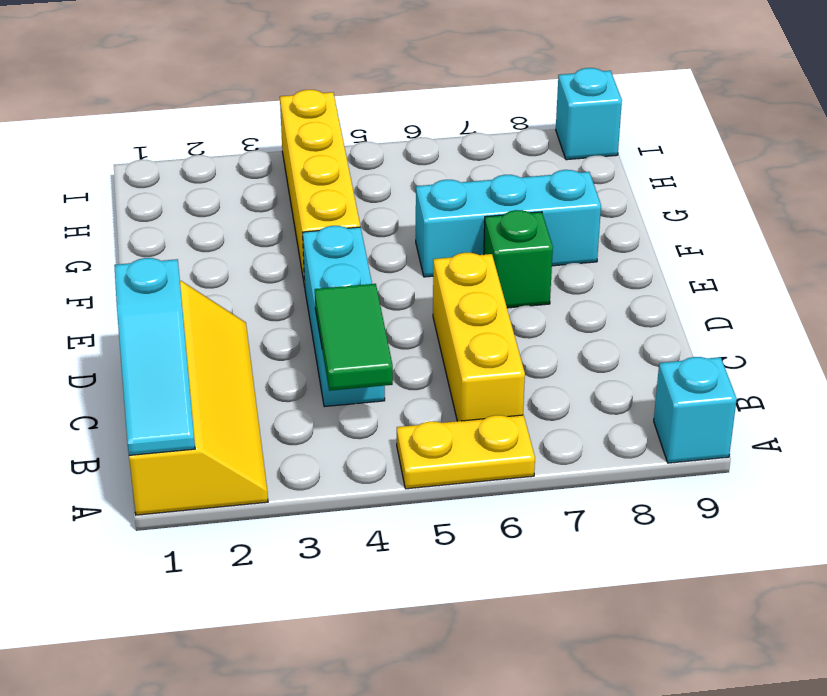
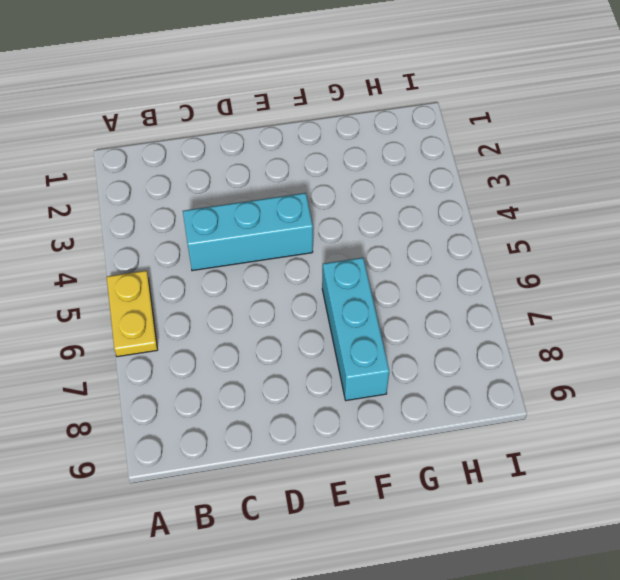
none -> yellow slope A1:D2 level 1 top 1
none -> cyan brick A9 level 1

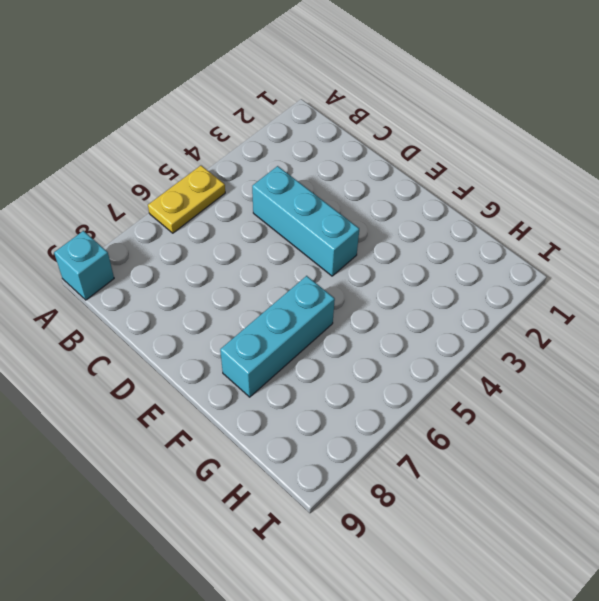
none -> yellow slope A1:D2 level 1 top 1
none -> yellow brick B6:D6 level 1

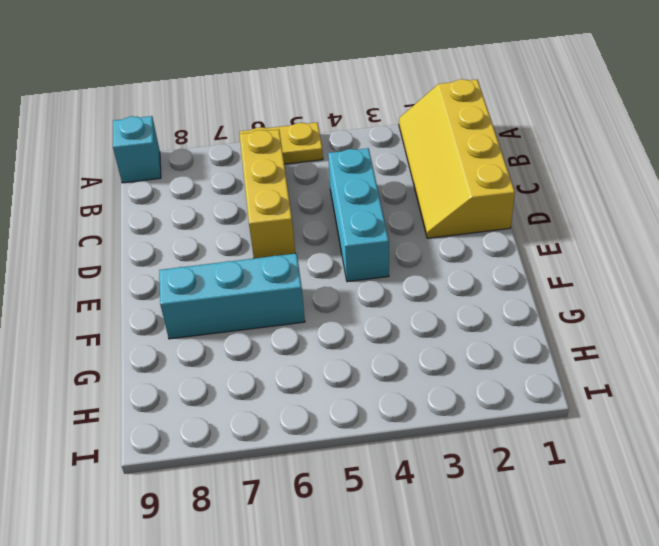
none -> green brick E7 level 1
none -> yellow brick F4:I4 level 1

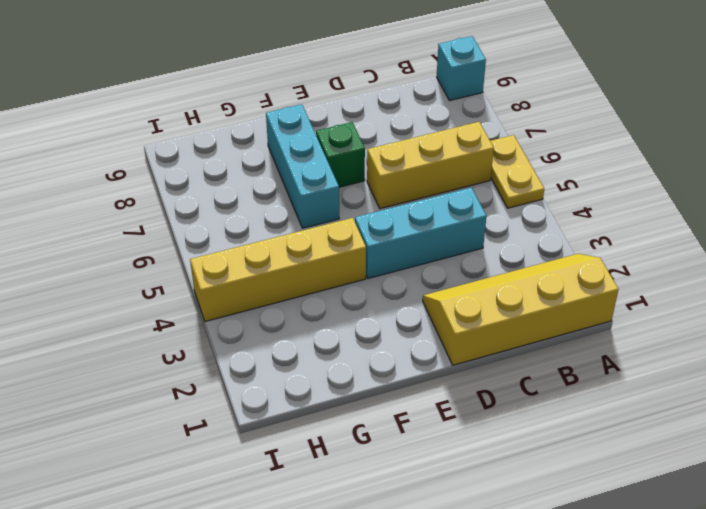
none -> cyan brick I9 level 1
none -> cyan slope A1:C1 level 2 top C

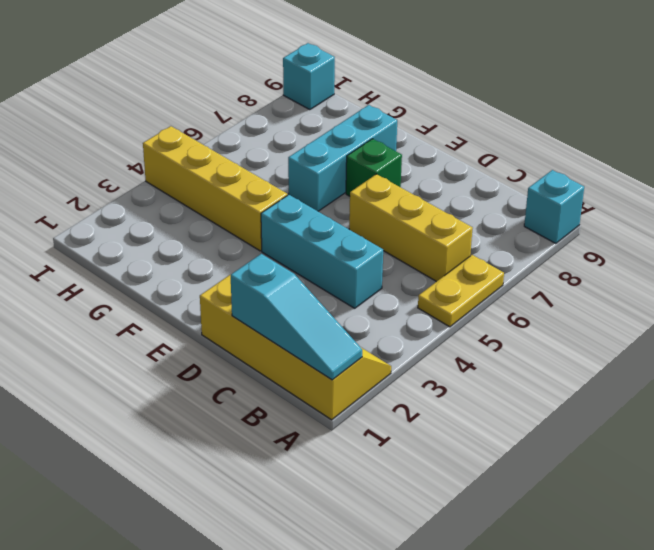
none -> green tile B4:C4 level 2

